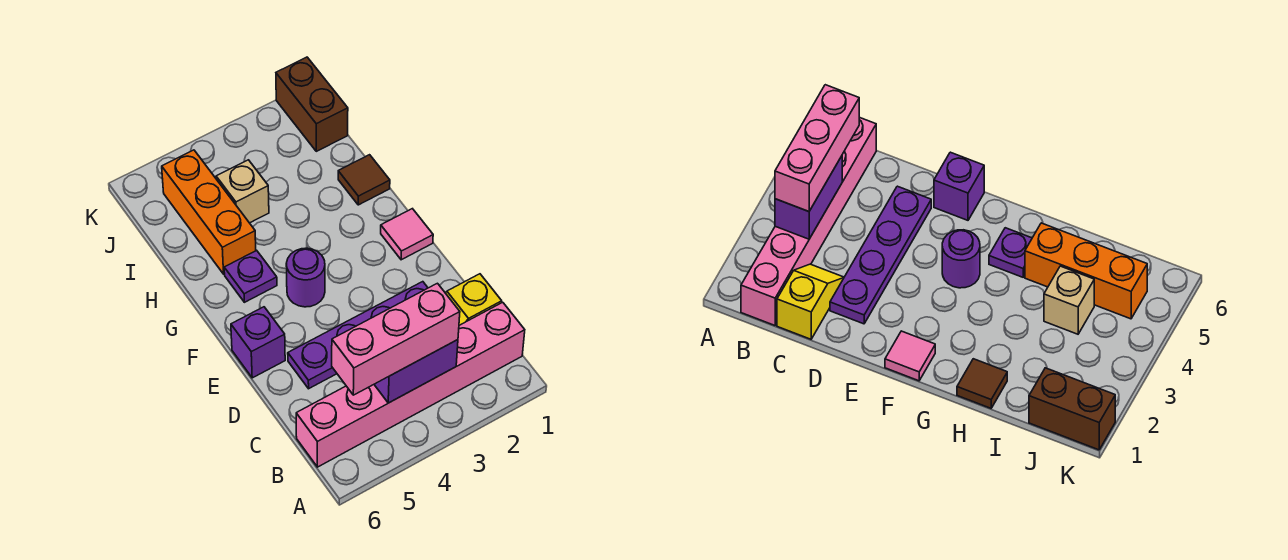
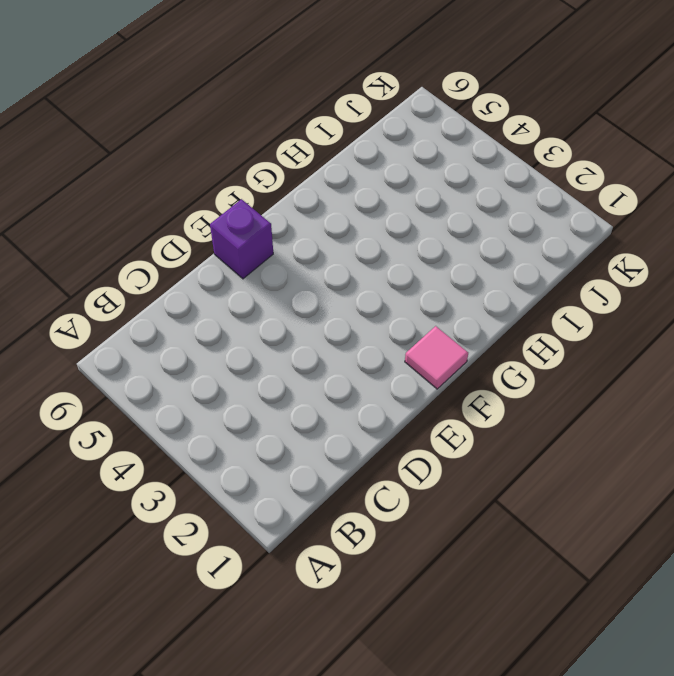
none -> pink brick B1:B6 level 1
none -> yellow slope C1:C2 level 1 top 1
none -> purple plate D2:D5 level 1

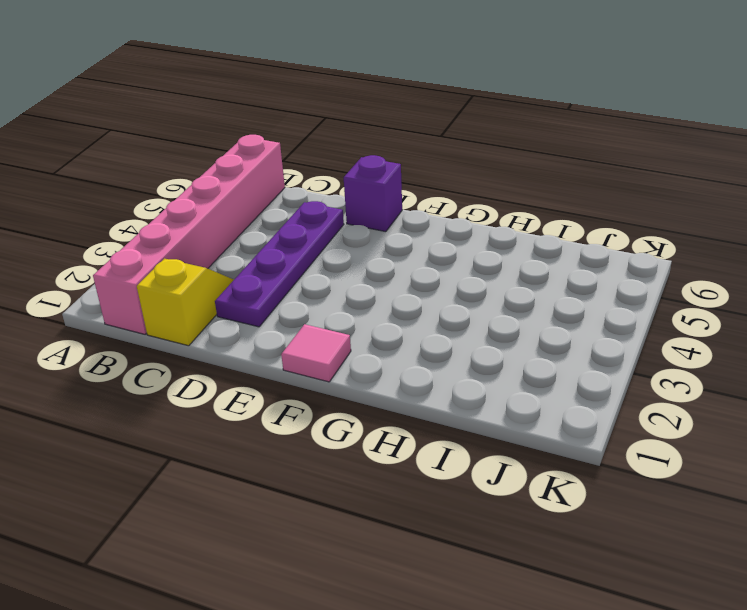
none -> purple round brick F4 level 1
none -> purple plate G5 level 1
none -> brown tile H1 level 1

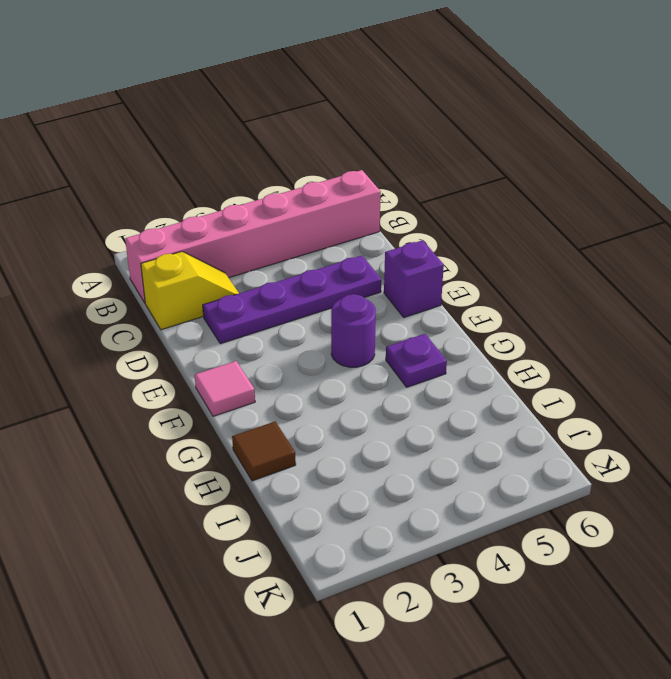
none -> orange brick H5:J5 level 1
none -> tan brick I4 level 1
none -> brown brick J1:K1 level 1

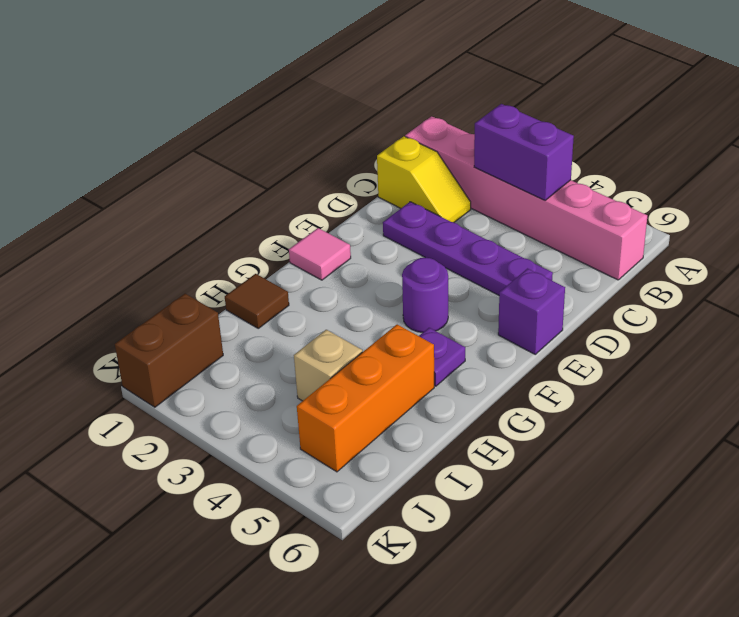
none -> pink brick B3:B5 level 3

